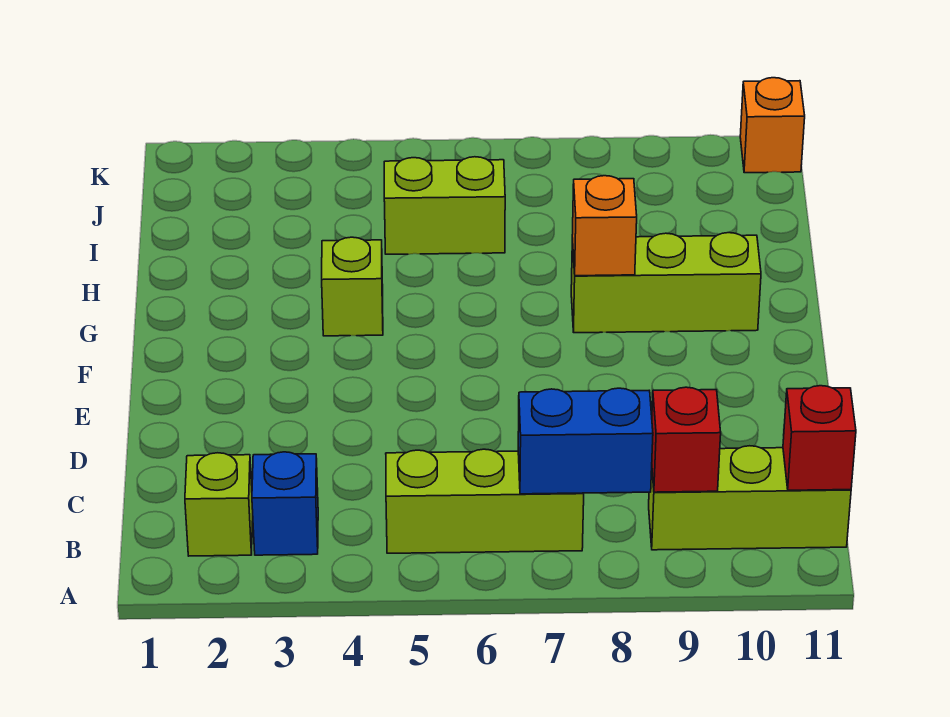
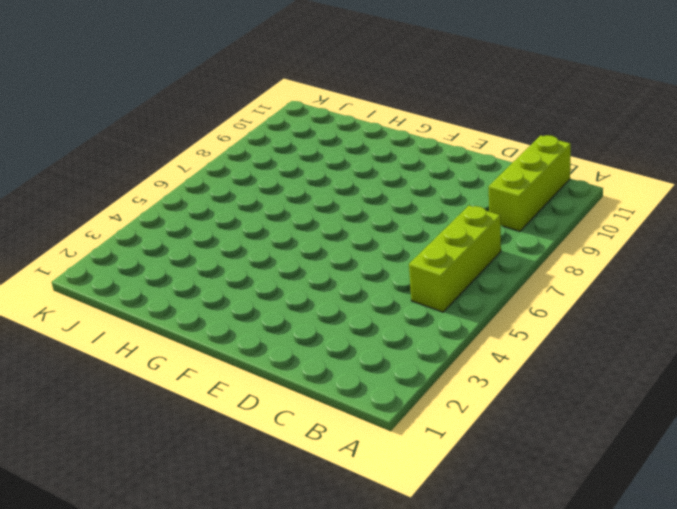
none -> lime brick B2 level 1
none -> blue brick B3 level 1
none -> lime brick G4 level 1

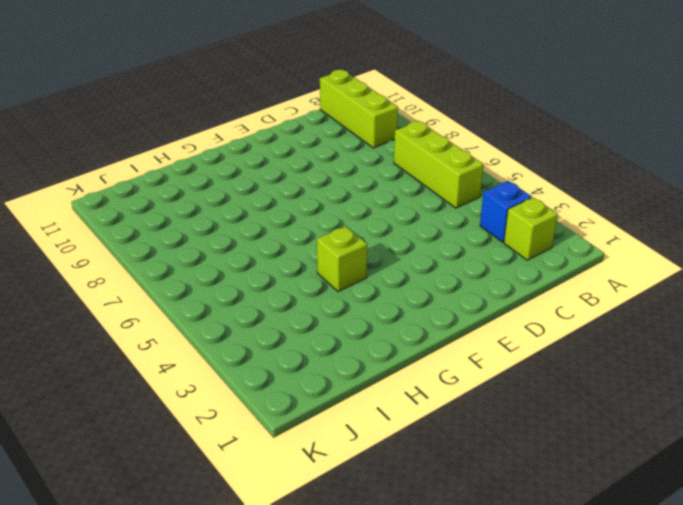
none -> lime brick G8:G10 level 1
none -> lime brick I5:I6 level 1
none -> orange brick K11 level 1

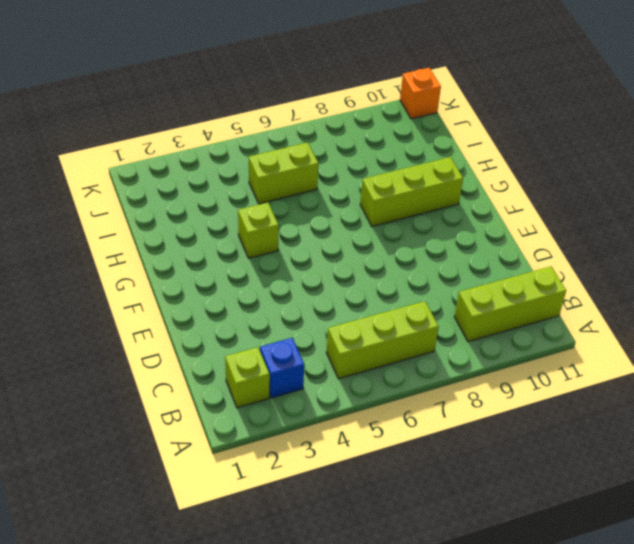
none -> blue brick B7:B8 level 2
none -> red brick B9 level 2
none -> red brick B11 level 2

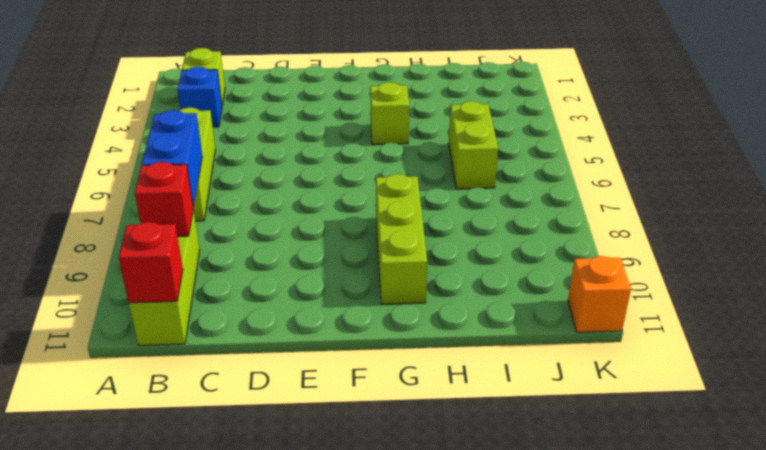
none -> orange brick G8 level 2

